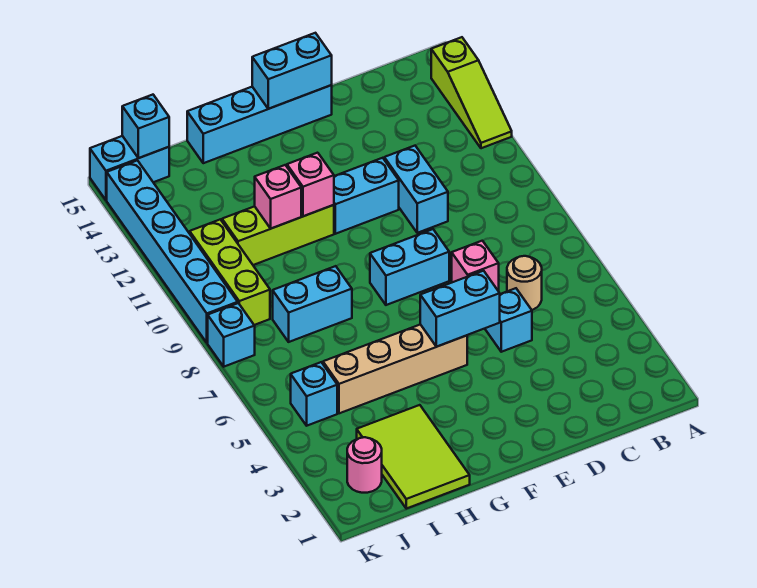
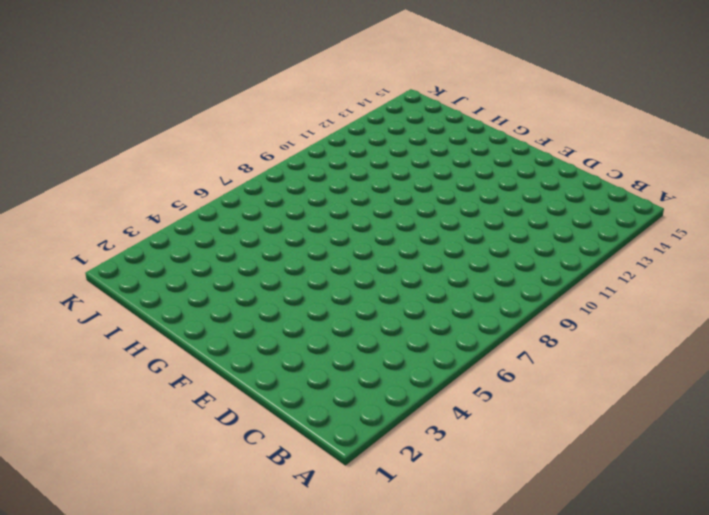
none -> lime slope A12:A14 level 1 top 14
none -> tan round brick C6 level 1
none -> cyan brick D5 level 1

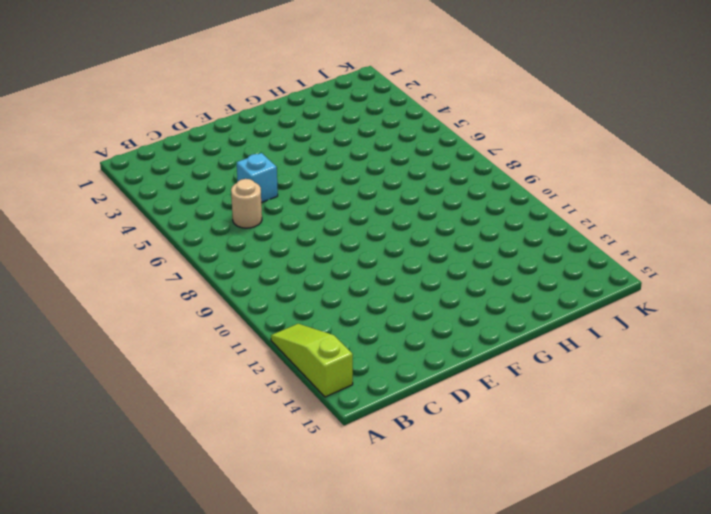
none -> pink brick D7 level 1
none -> cyan brick D10:D11 level 1
none -> cyan brick E8:F8 level 1

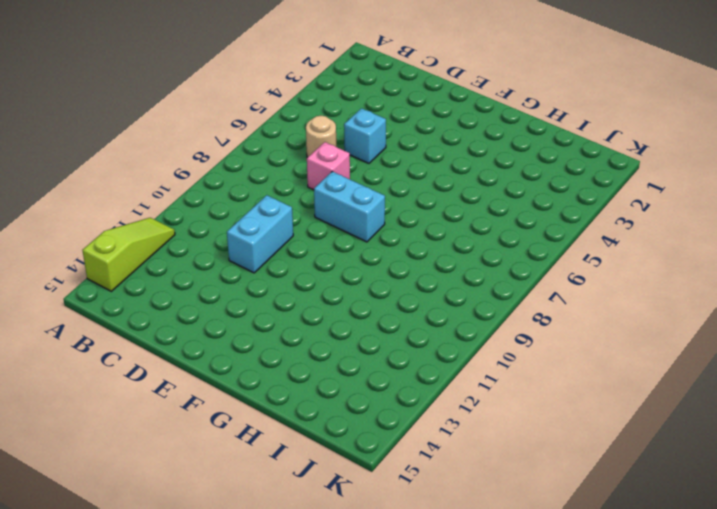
none -> cyan brick E11:F11 level 1
none -> cyan brick E15:H15 level 1
none -> tan brick F5:I5 level 1

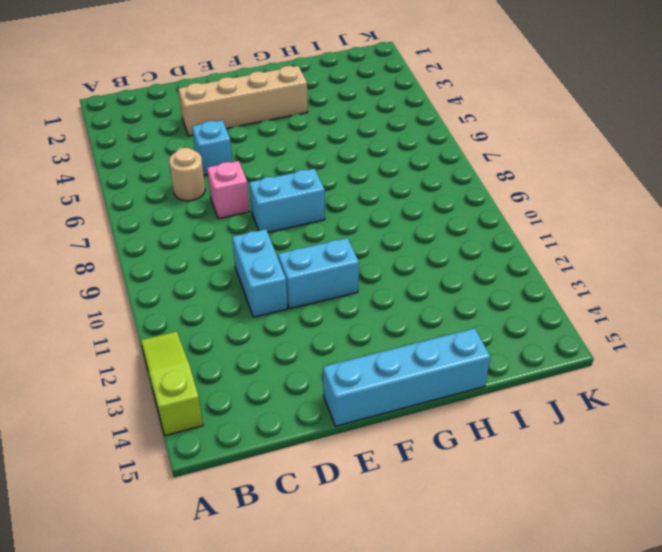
tan brick D3:G3 level 1 -> tan brick F5:I5 level 1
none -> lime brick G11:I11 level 1
none -> lime tile H1:I3 level 1
none -> cyan brick H8:I8 level 1

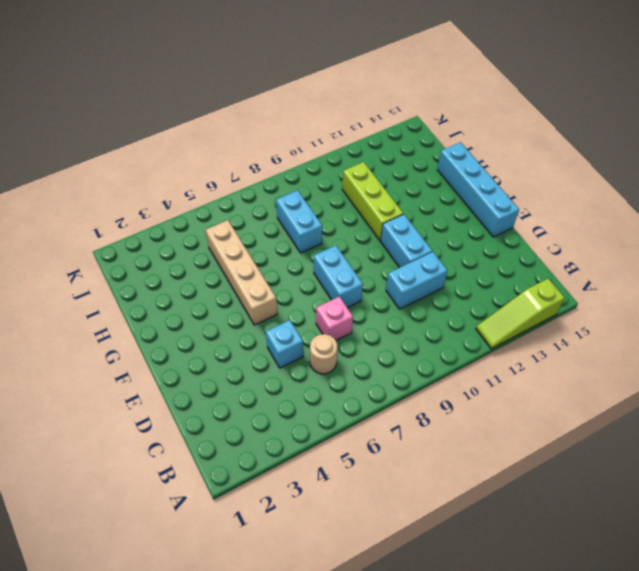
none -> lime tile H1:I3 level 1
none -> pink round brick J2 level 1
none -> cyan brick J5 level 1

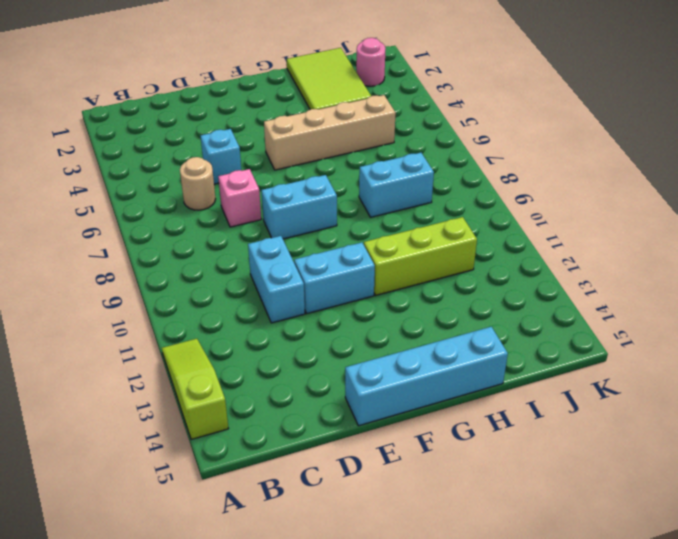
none -> cyan brick J5 level 1
none -> lime brick J9:J11 level 1
none -> cyan brick J15:K15 level 1

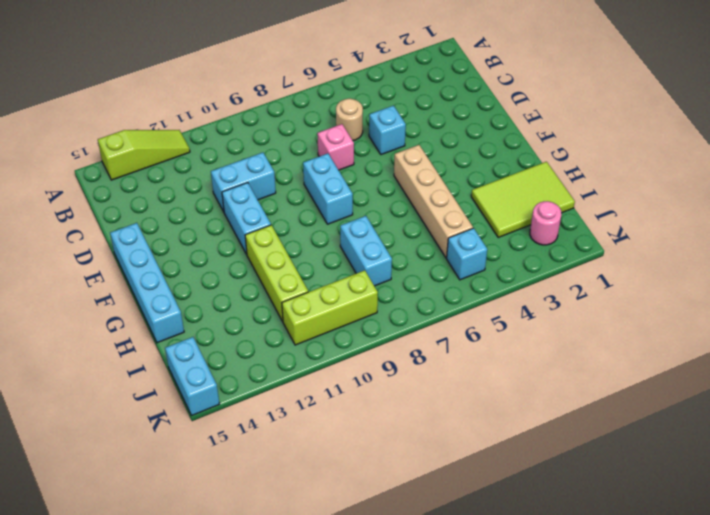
none -> cyan brick K8 level 1
none -> cyan brick K9:K14 level 1
none -> cyan brick E5:F5 level 2

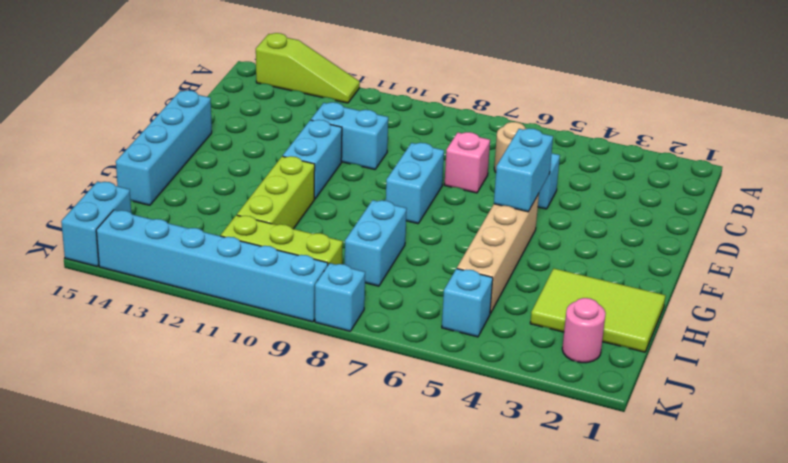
none -> cyan brick E15:F15 level 2
none -> pink brick G11 level 2
none -> pink brick H11 level 2

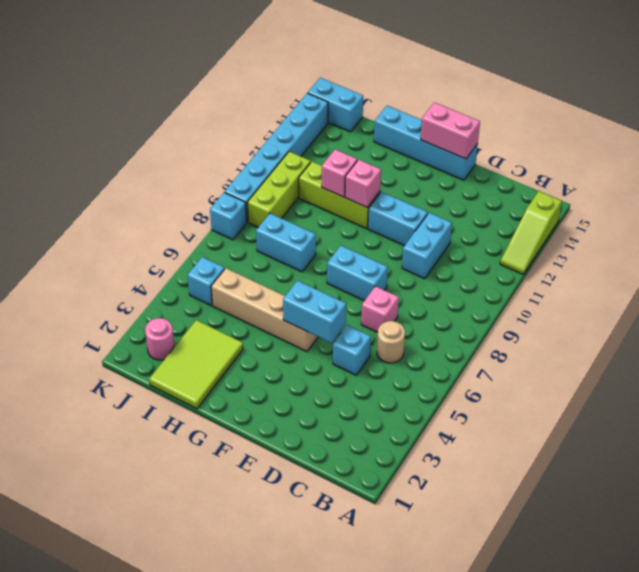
pink brick E15:F15 level 2 -> cyan brick E15:F15 level 2
none -> cyan brick J15 level 2

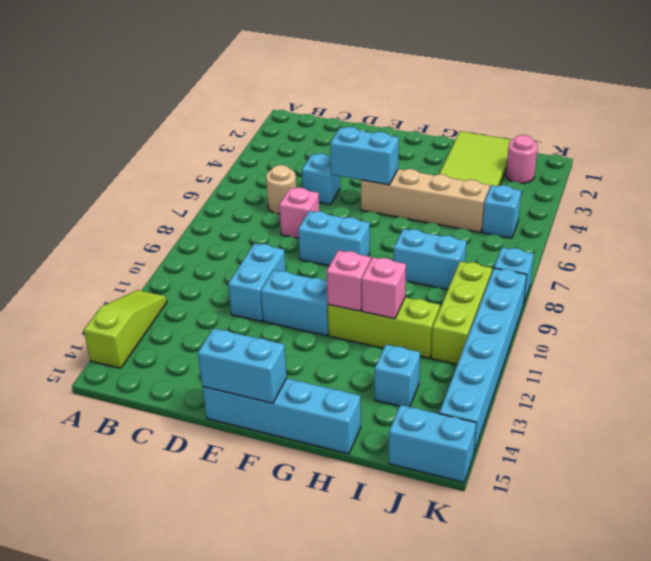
cyan brick I13 level 1 -> cyan brick J15 level 2

